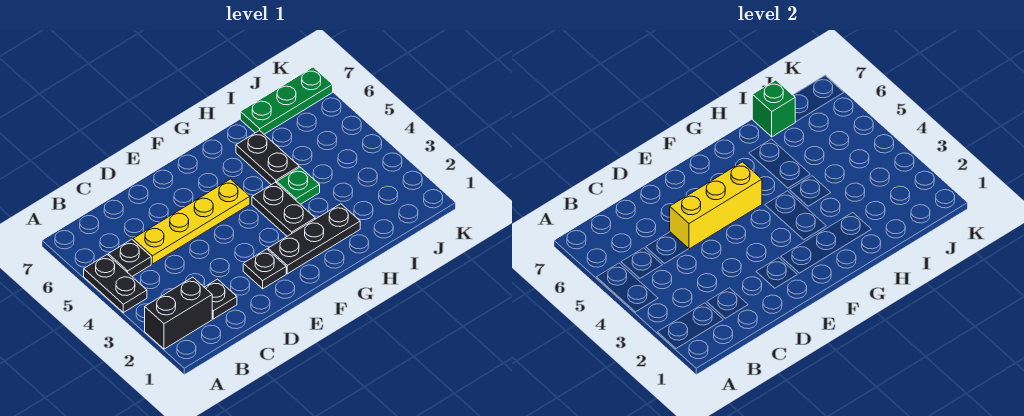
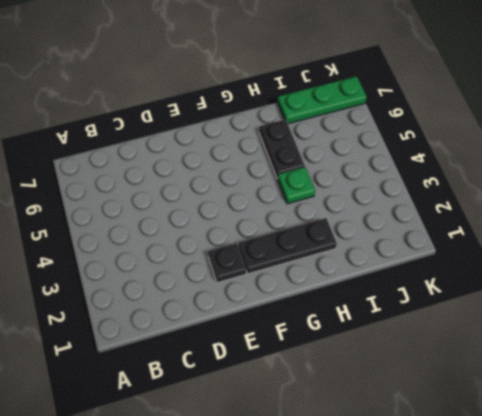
none -> black brick A2:B2 level 1
none -> black plate A4:A5 level 1
none -> black plate B5 level 1

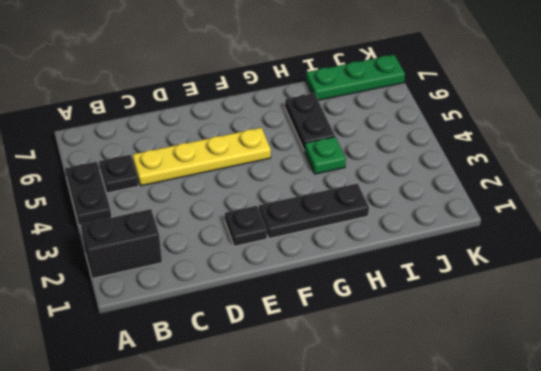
none -> black plate C2 level 1
none -> black plate G3:G4 level 1
none -> yellow brick D5:F5 level 2

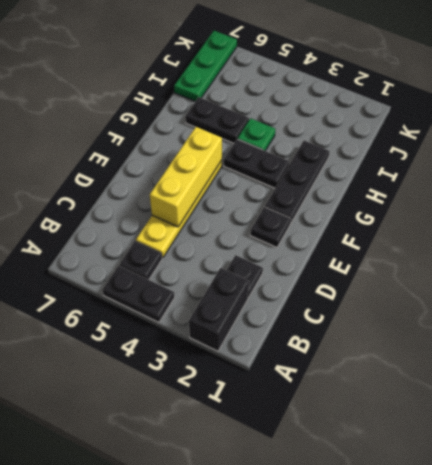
none -> green brick I7 level 2

